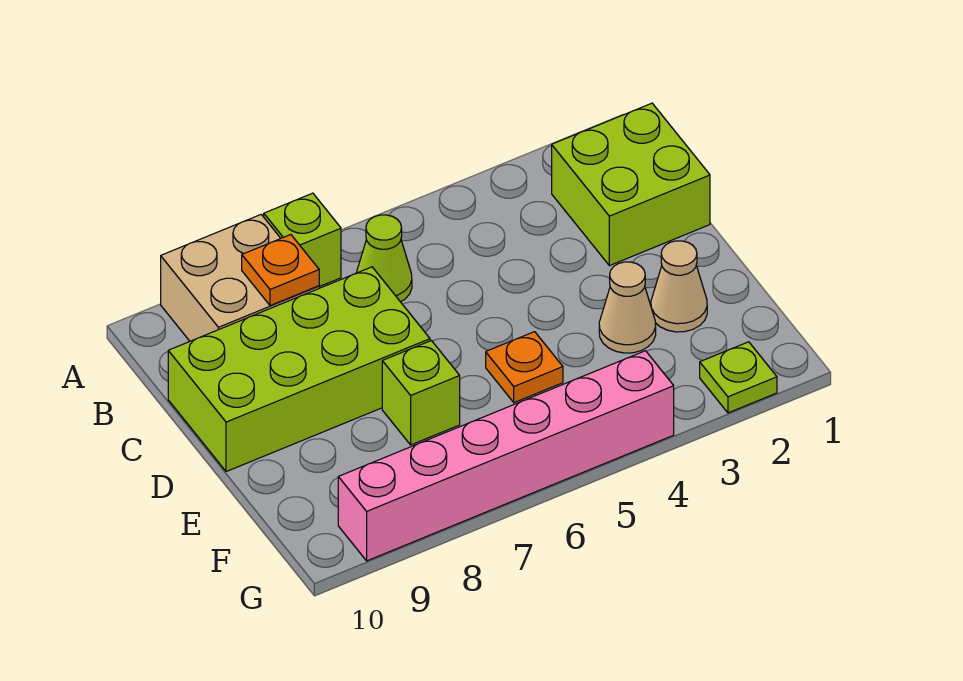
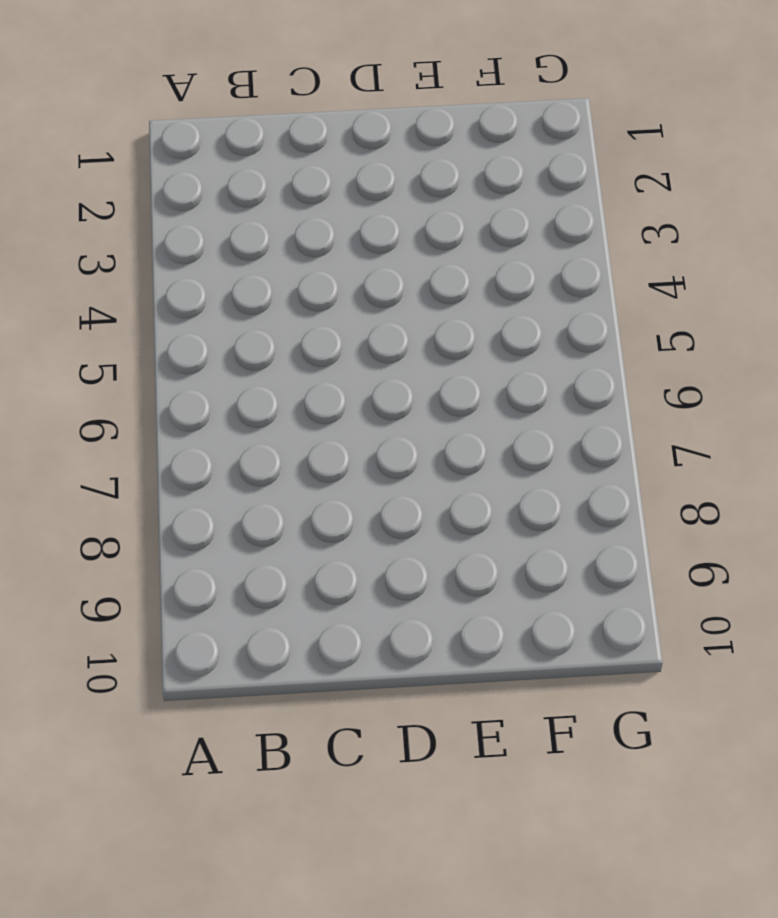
none -> lime brick A7 level 1
none -> tan brick A8:B9 level 1
none -> lime brick B1:C2 level 1

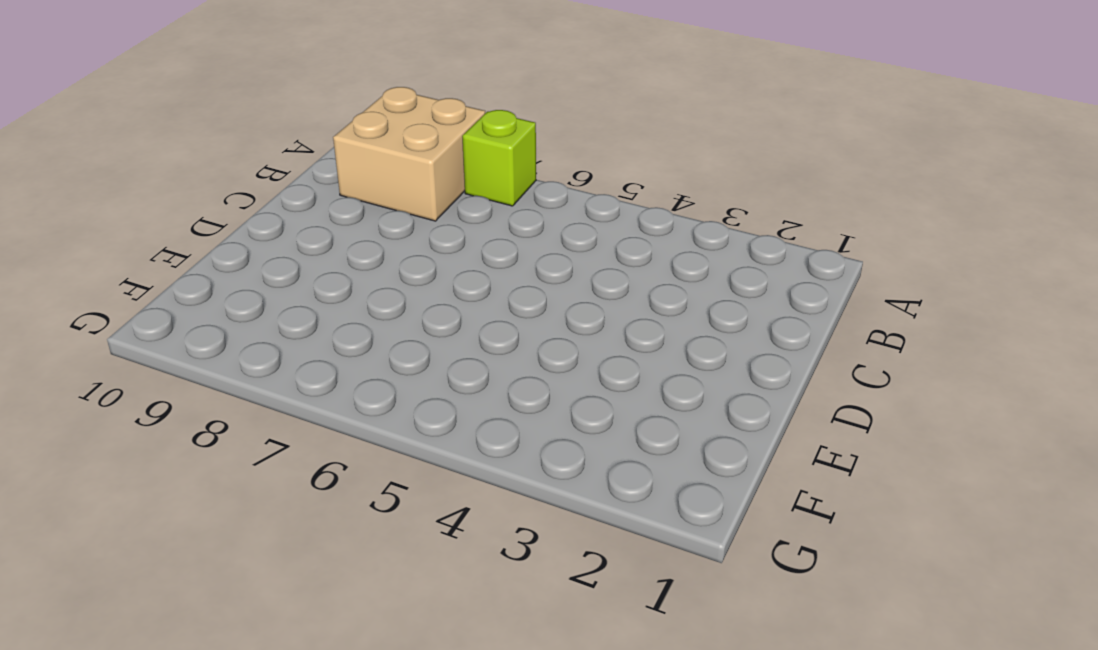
none -> lime brick B1:C2 level 1
none -> lime cone B6 level 1
none -> lime brick C7:D10 level 1

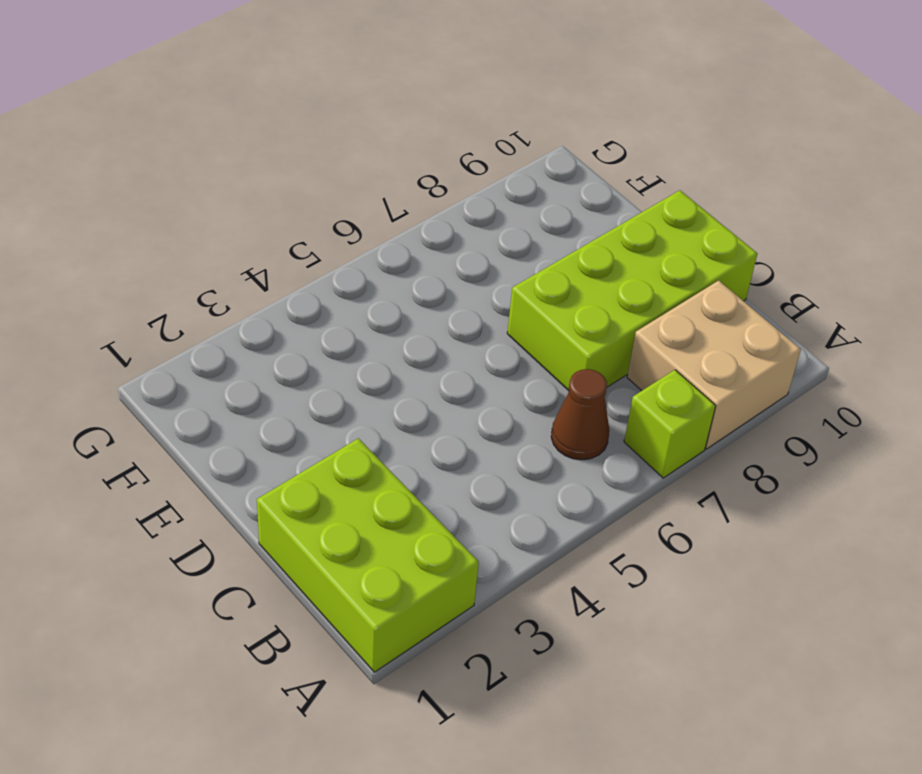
lime brick A1:C2 level 1 -> lime brick B1:C2 level 1
brown cone B6 level 1 -> lime cone B6 level 1
none -> tan cone E2 level 1
none -> tan cone E3 level 1
none -> orange plate E5 level 1

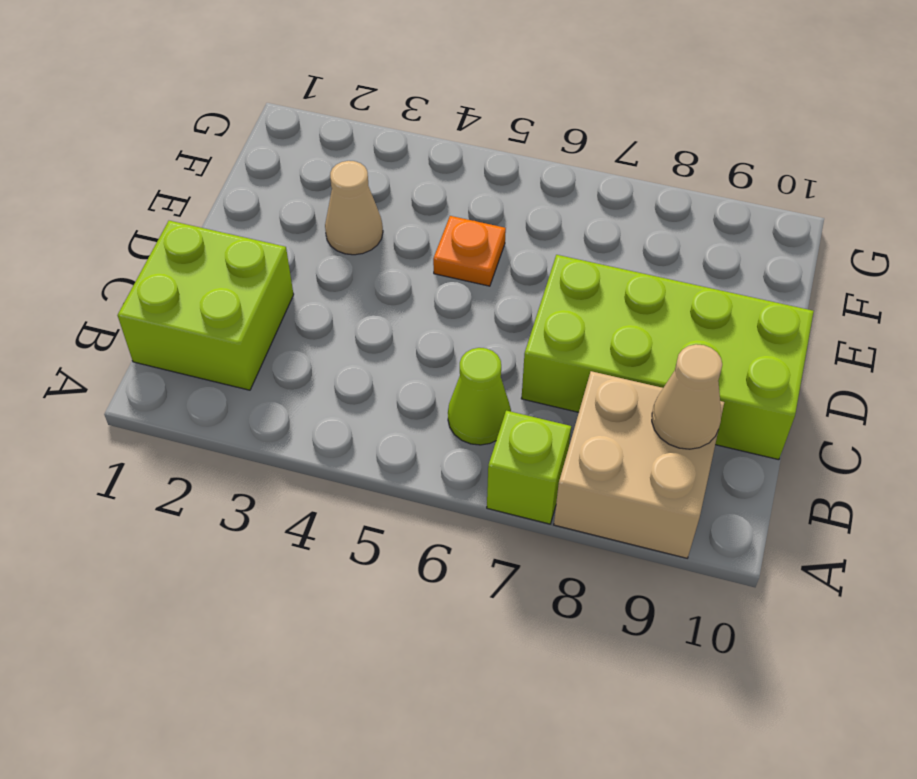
tan cone B9 level 2 -> tan cone E2 level 1
none -> lime brick E7 level 1
none -> lime plate G2 level 1
none -> pink brick G4:G9 level 1

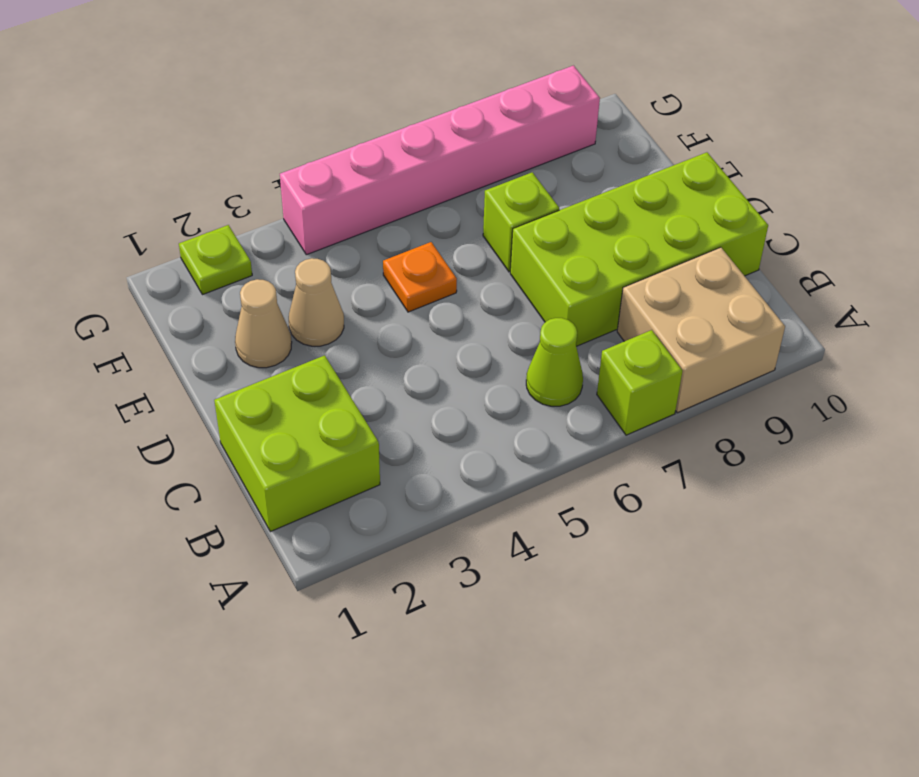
none -> orange plate B8 level 2

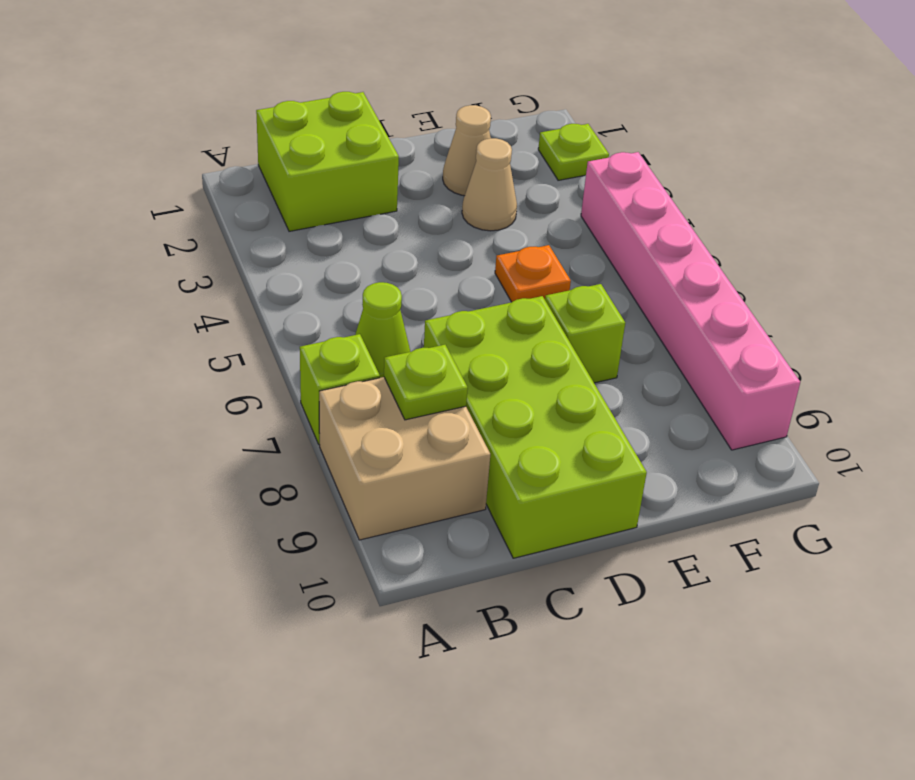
lime plate B8 level 2 -> orange plate B8 level 2

